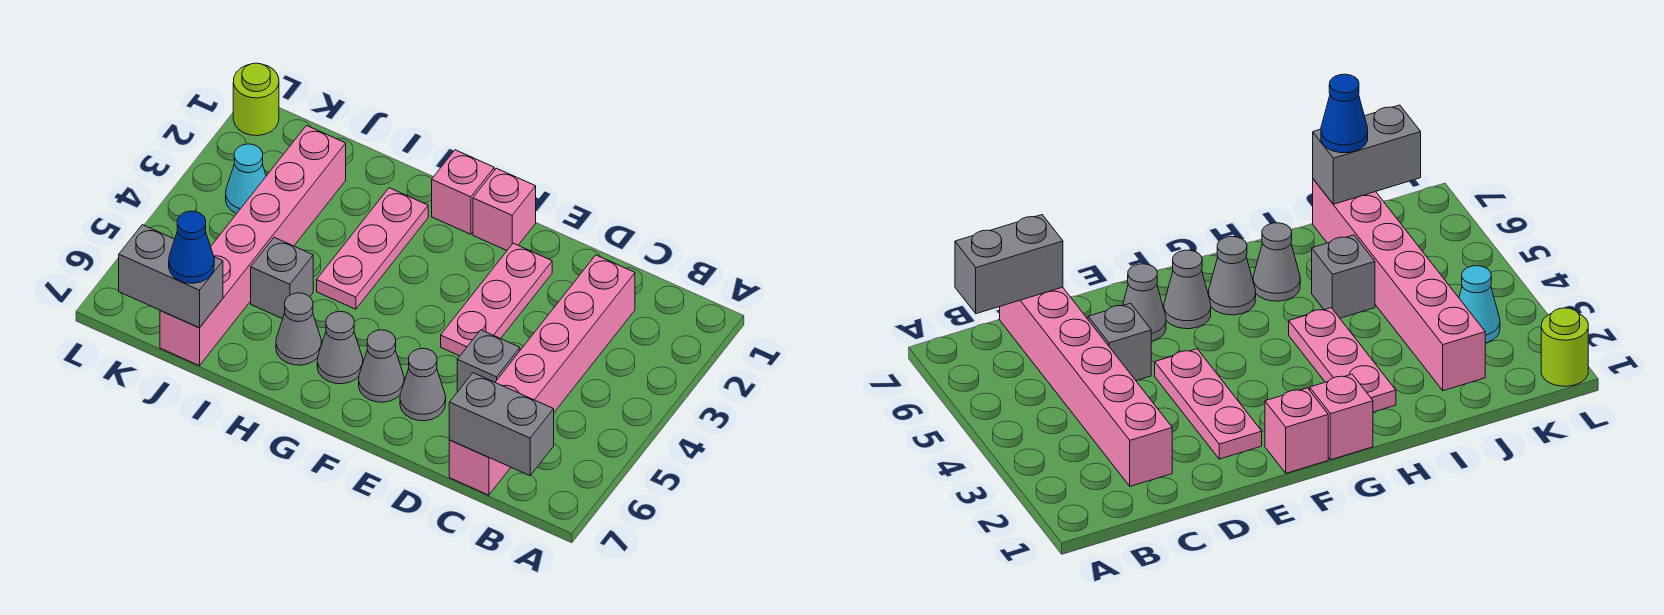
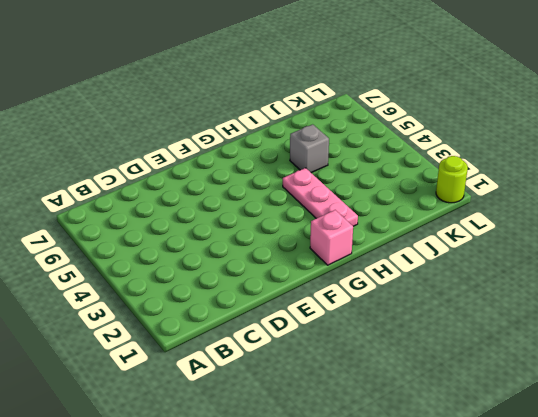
none -> pink brick C2:C7 level 1
none -> grey brick D5 level 1
none -> pink plate E2:E4 level 1

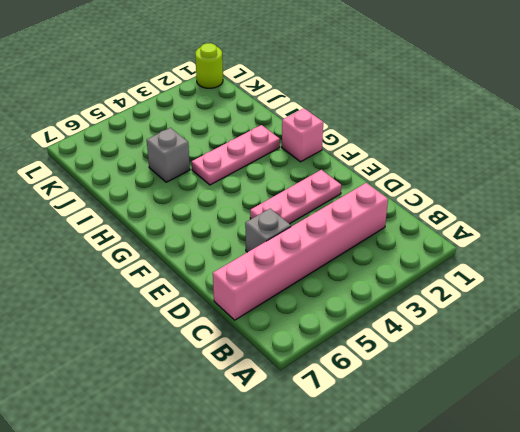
none -> grey cone E6 level 1
none -> pink brick F1 level 1
none -> grey cone F6 level 1

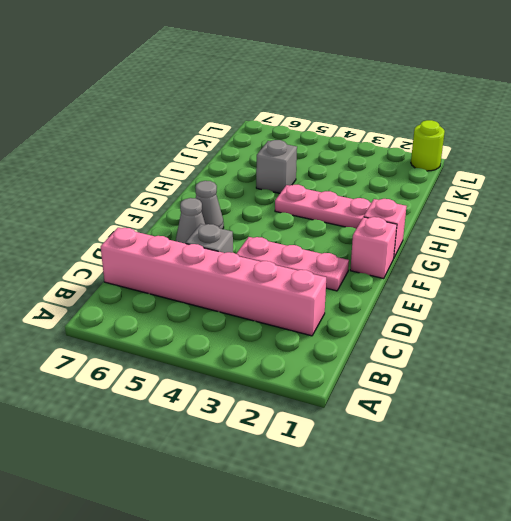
none -> grey cone G6 level 1
none -> grey cone H6 level 1
none -> pink brick J2:J7 level 1

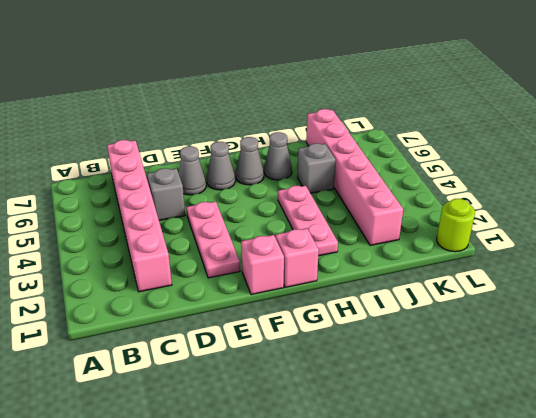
none -> cyan cone K3 level 1
none -> grey brick B7:C7 level 2
none -> grey brick J7:K7 level 2

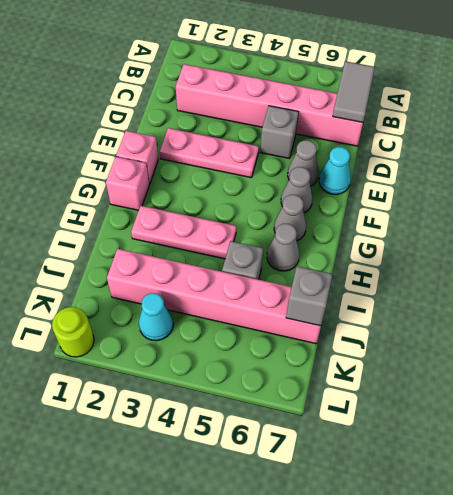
grey tile B7:C7 level 2 -> grey brick B7:C7 level 2
cyan cone E7 level 1 -> none
grey brick J7 level 2 -> grey brick J7:K7 level 2
none -> blue cone J7 level 3

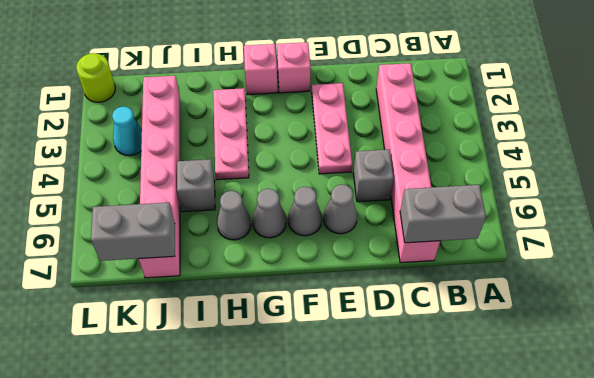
none -> blue cone J7 level 3

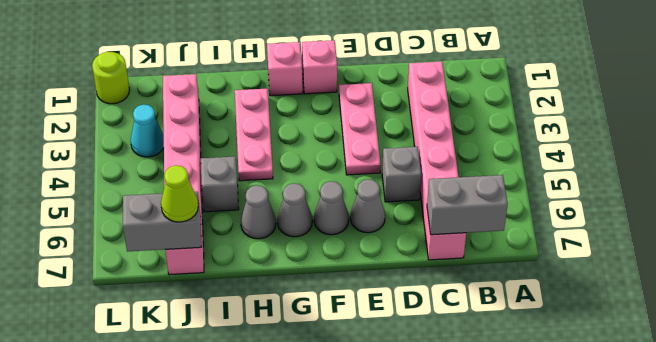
lime cone J7 level 3 -> blue cone J7 level 3

